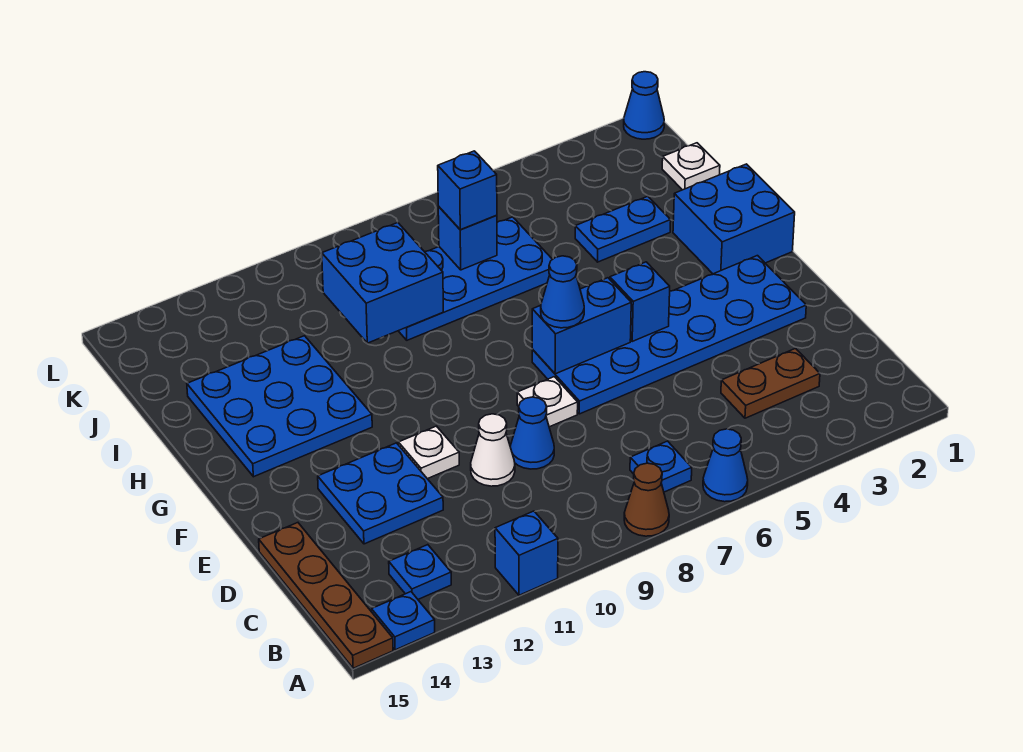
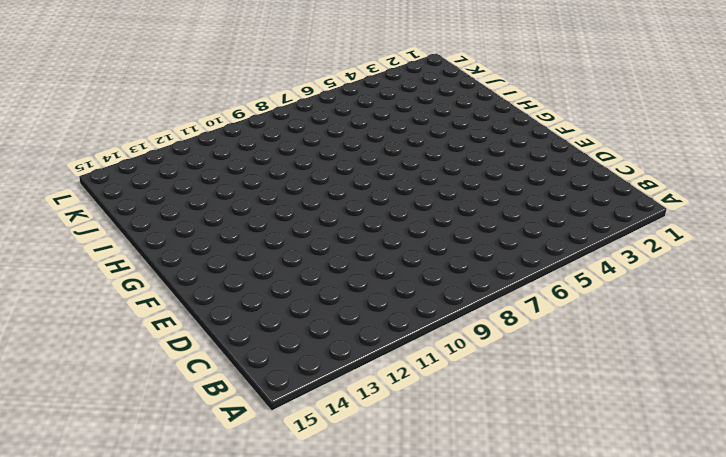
none -> blue cone A6 level 1
none -> brown cone A8 level 1
none -> blue brick A11 level 1

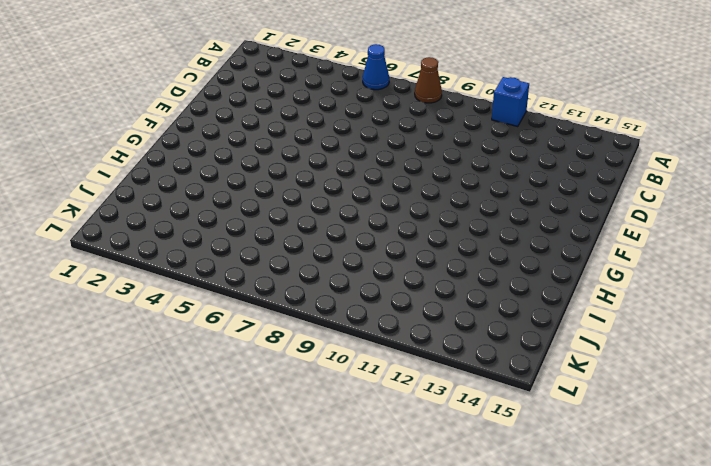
none -> blue plate A14 level 1
none -> brown plate A15:D15 level 1
none -> blue plate B7 level 1

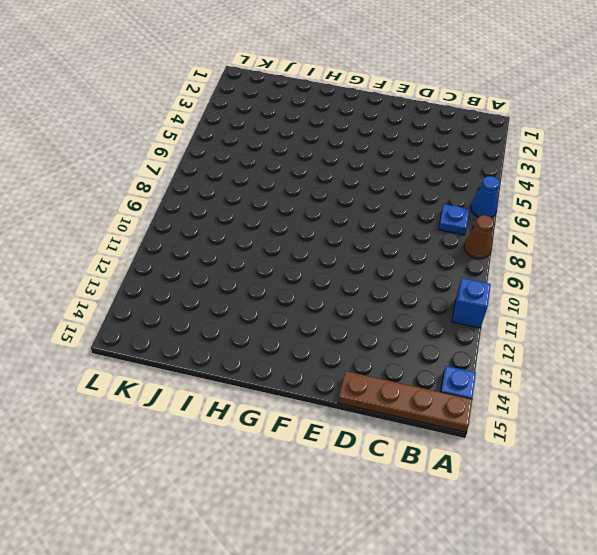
none -> blue plate B13 level 1
none -> brown plate C3:C4 level 1
none -> blue cone D9 level 1

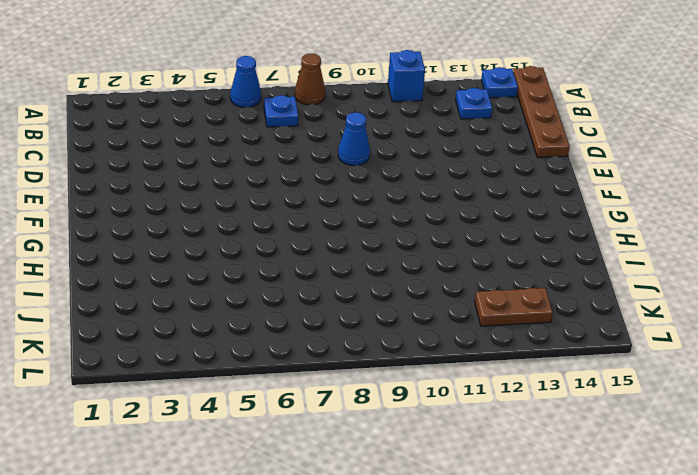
brown plate K12:K13 level 1 -> brown plate C3:C4 level 1
none -> white cone D10 level 1
none -> blue plate D12:E13 level 1
none -> blue plate E2:F7 level 1

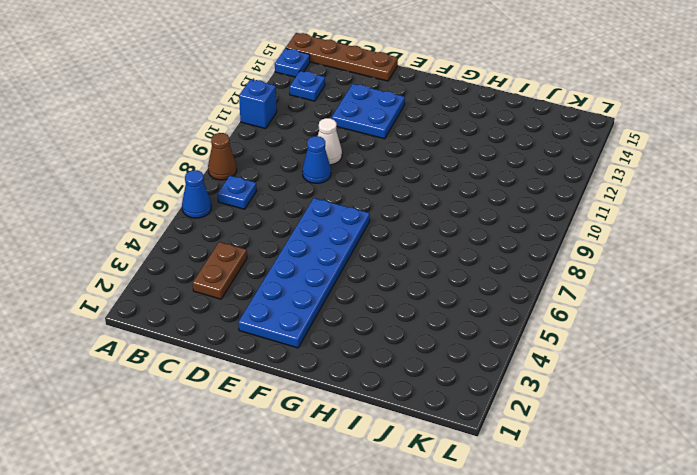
none -> white plate E8 level 1
none -> white plate E11 level 1
none -> blue brick G1:H2 level 1

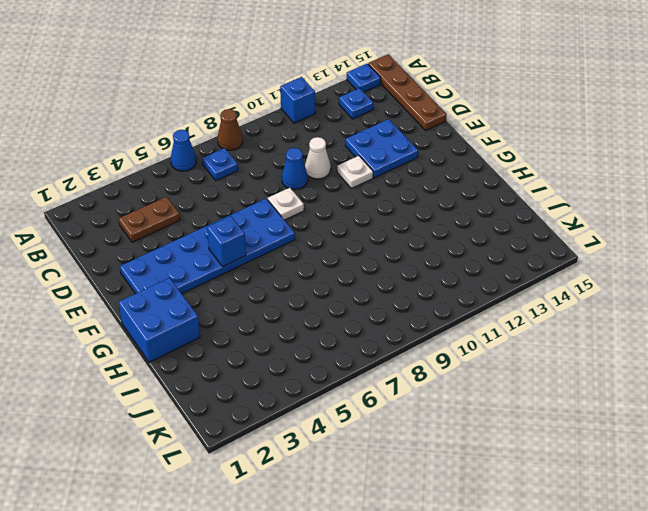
none -> blue plate G12:I14 level 1
none -> blue plate I3:I4 level 1
none -> blue plate I6:J9 level 1

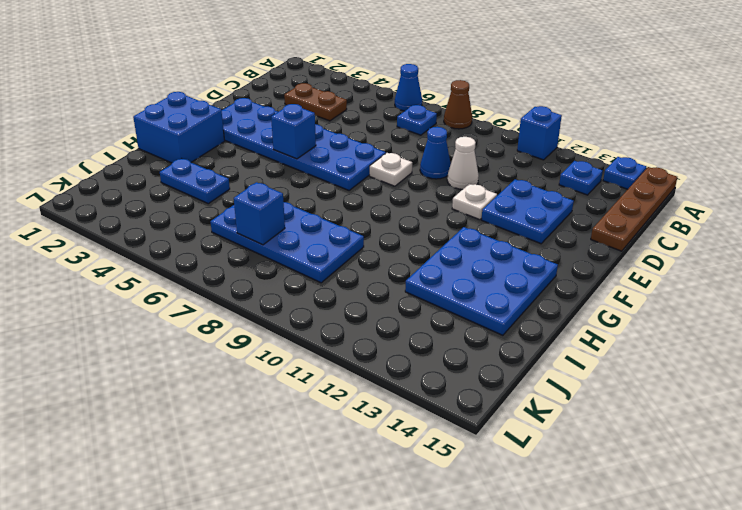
none -> white plate J1 level 1
none -> blue cone L1 level 1
none -> blue brick F6:F7 level 2

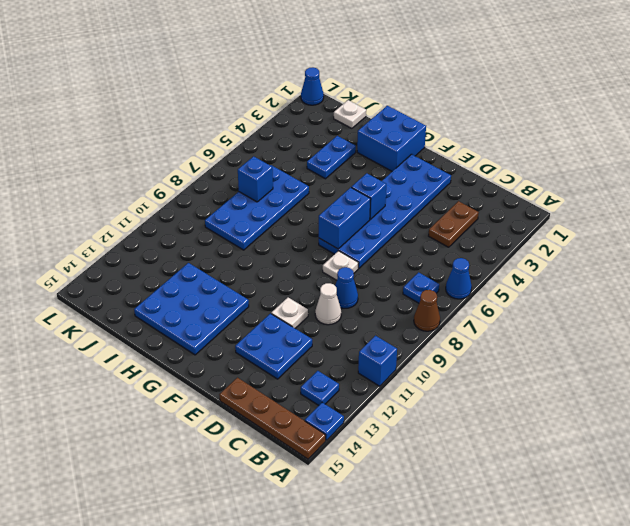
none -> blue brick I9:J10 level 2
none -> blue cone F7 level 3
none -> blue brick J7 level 3

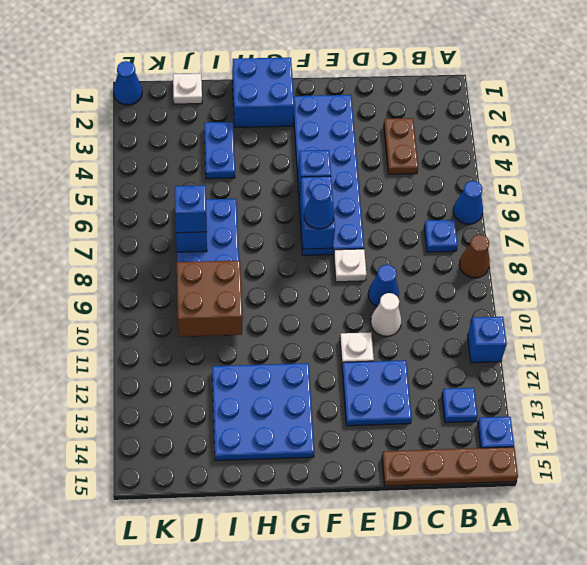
brown brick I9:J10 level 2 -> blue brick I9:J10 level 2

